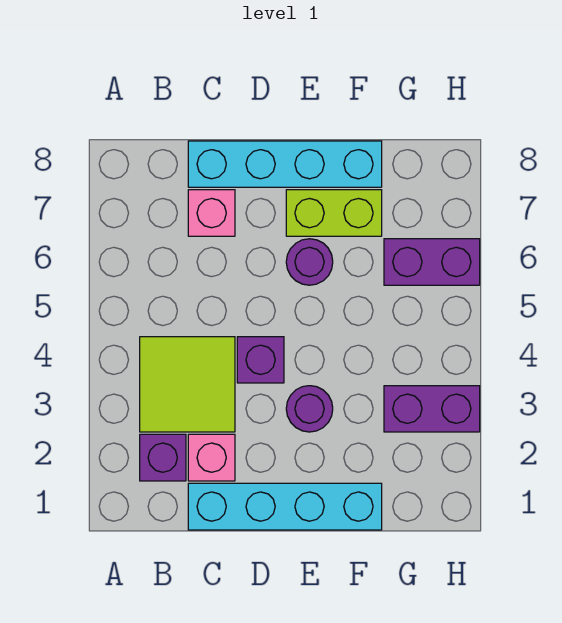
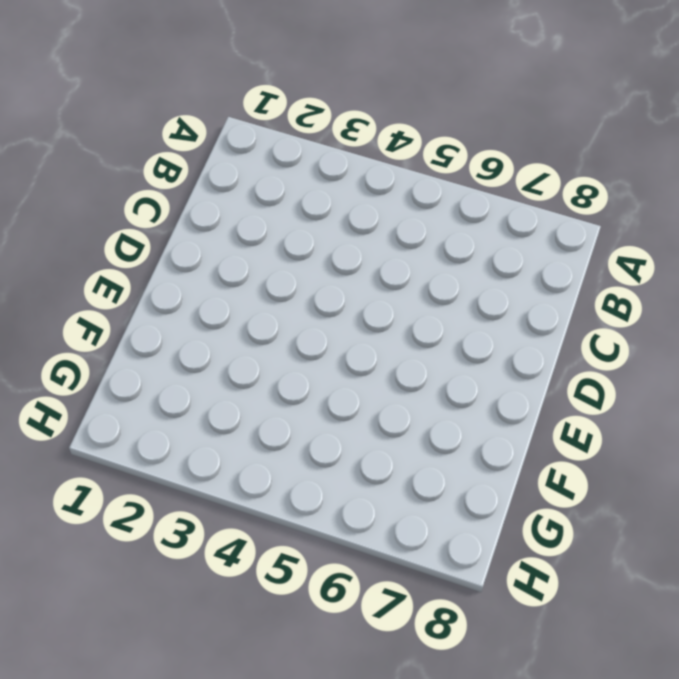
none -> purple brick B2 level 1
none -> lime tile B3:C4 level 1
none -> cyan brick C1:F1 level 1

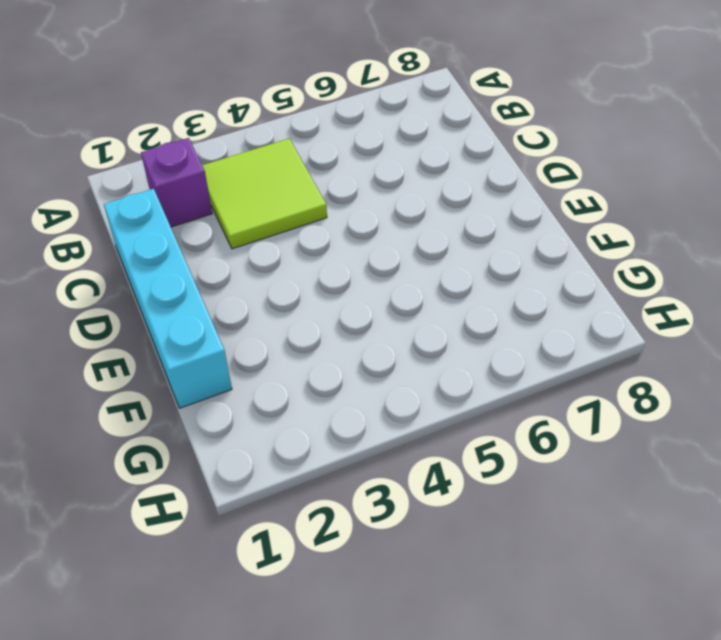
none -> pink brick C2 level 1
none -> pink brick C7 level 1
none -> cyan brick C8:F8 level 1

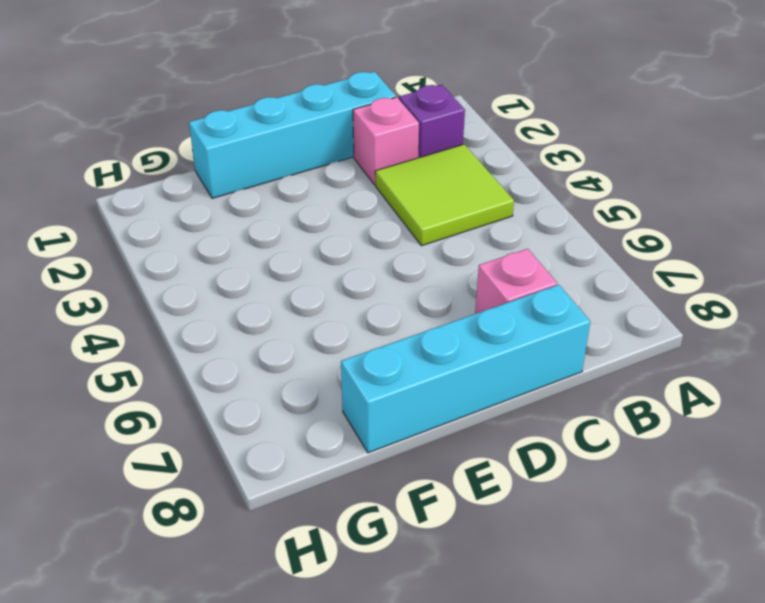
none -> purple brick D4 level 1
none -> purple round brick E3 level 1
none -> purple round brick E6 level 1

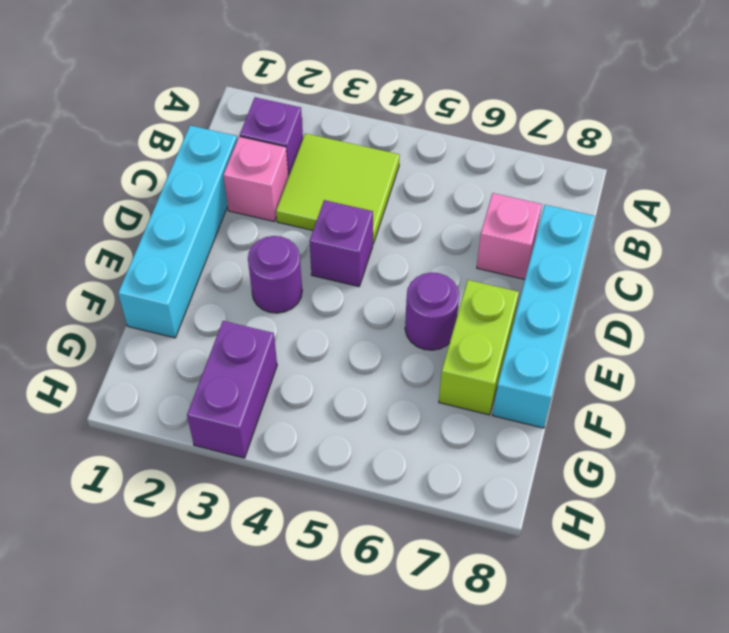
none -> purple brick G6:H6 level 1

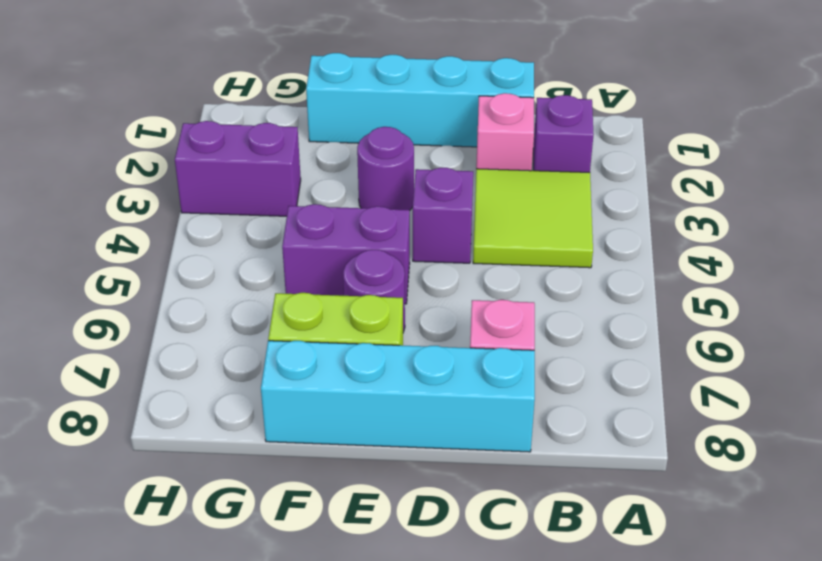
purple brick E5:F5 level 1 -> purple brick G6:H6 level 1

